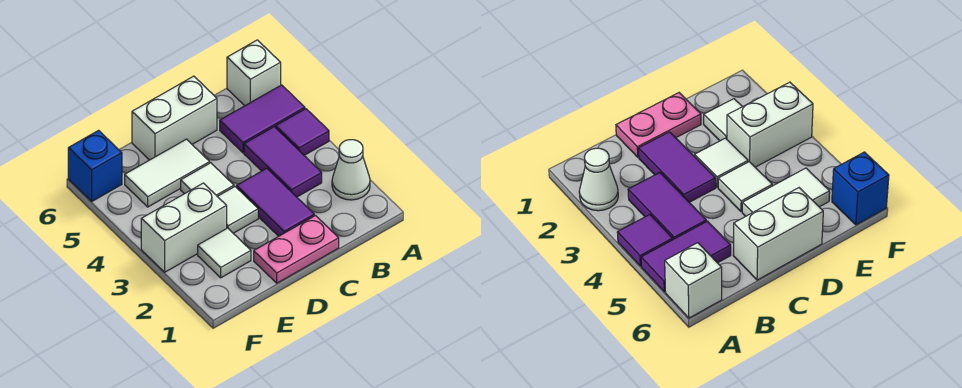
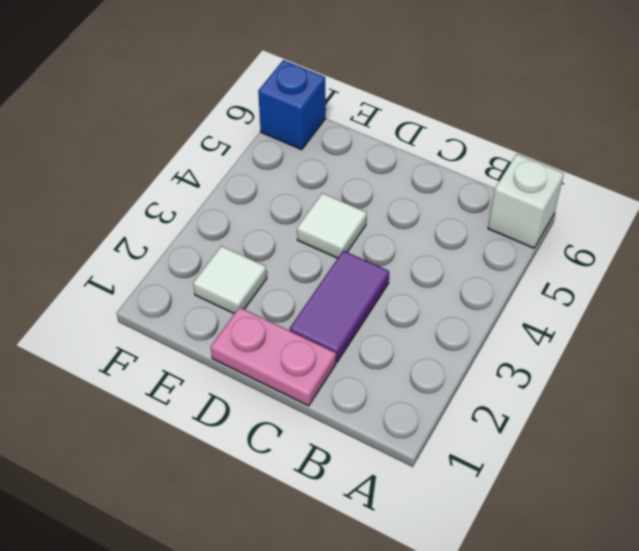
none -> white cone A2 level 1
none -> purple tile A4 level 1
none -> purple tile A5:B5 level 1

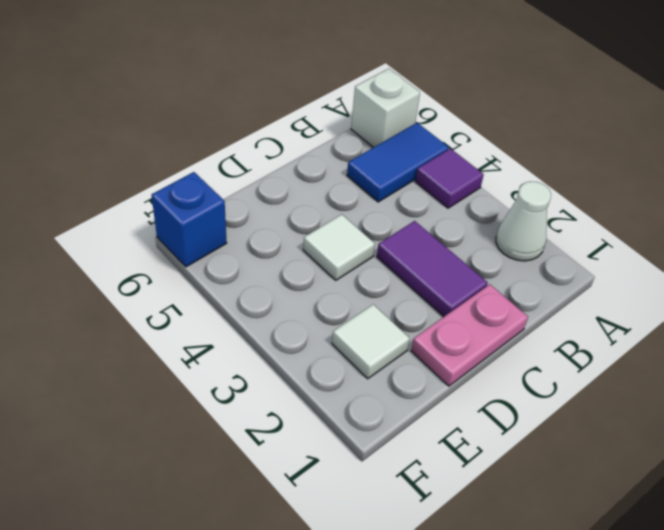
blue tile A5:B5 level 1 -> purple tile A5:B5 level 1
none -> purple tile B3:B4 level 1
none -> white brick C6:D6 level 1
none -> white tile D3 level 1

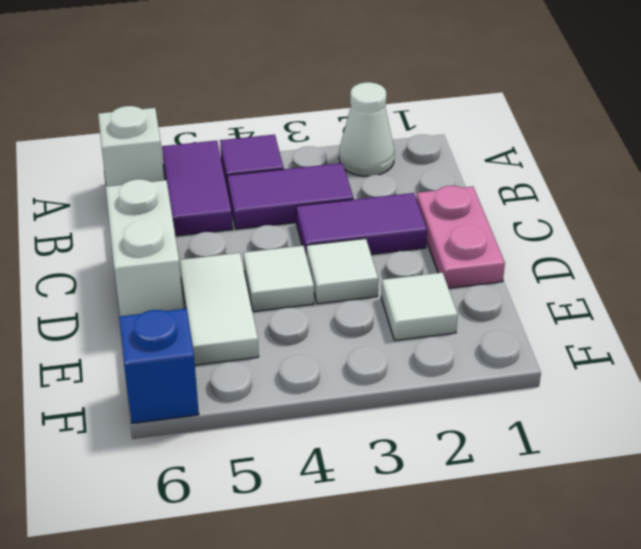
none -> white brick E3:F3 level 1

